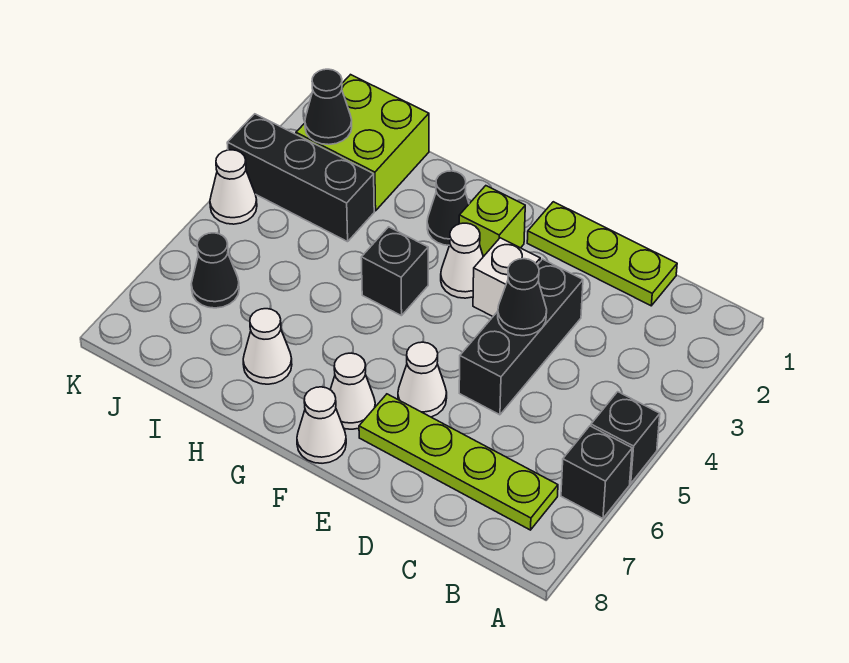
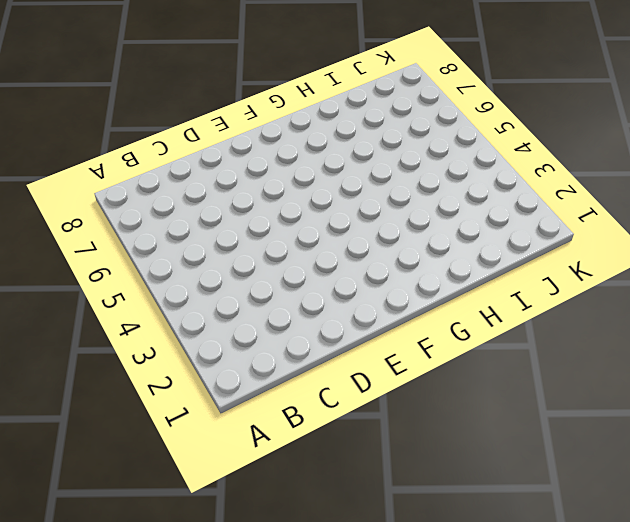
none -> black brick A5 level 1
none -> black brick A6 level 1
none -> lime plate B7:E7 level 1

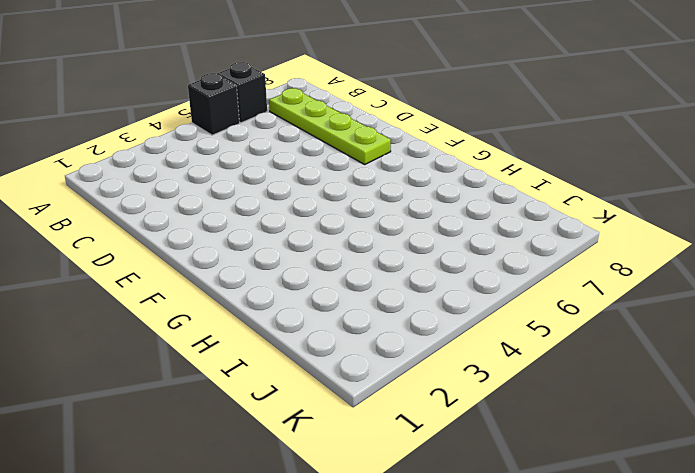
none -> lime plate C1:E1 level 1
none -> black brick D3:D5 level 1
none -> white brick E3 level 1

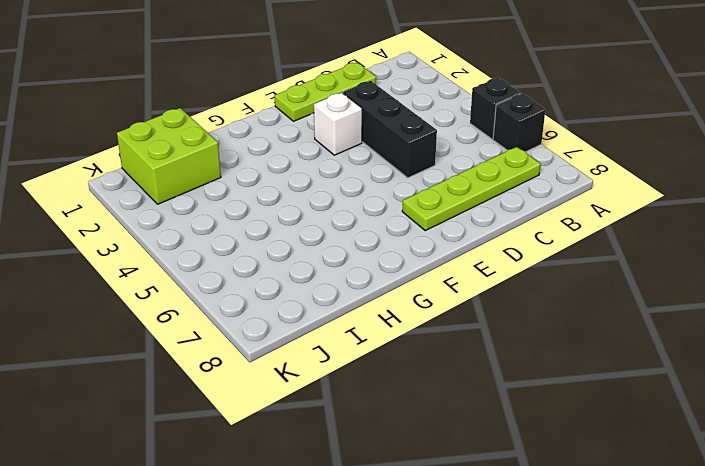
none -> white cone E6 level 1
none -> lime brick F2 level 1
none -> white cone F3 level 1

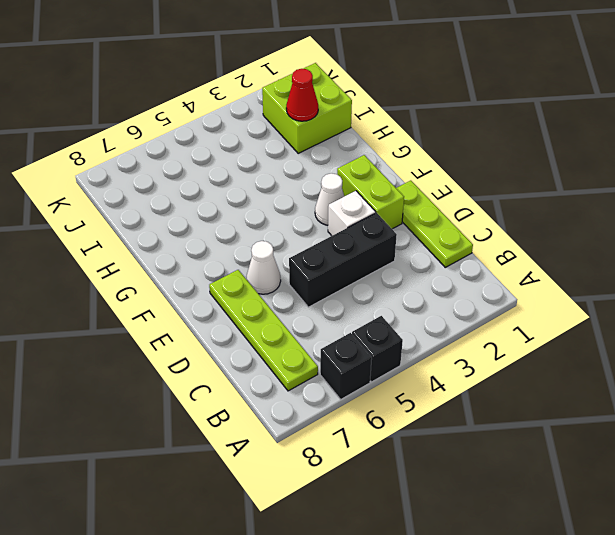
lime brick E2:F2 level 1 -> lime brick F2 level 1
red cone I2 level 2 -> none
none -> white cone F7 level 1
none -> white cone F8 level 1
none -> black cone G2 level 1

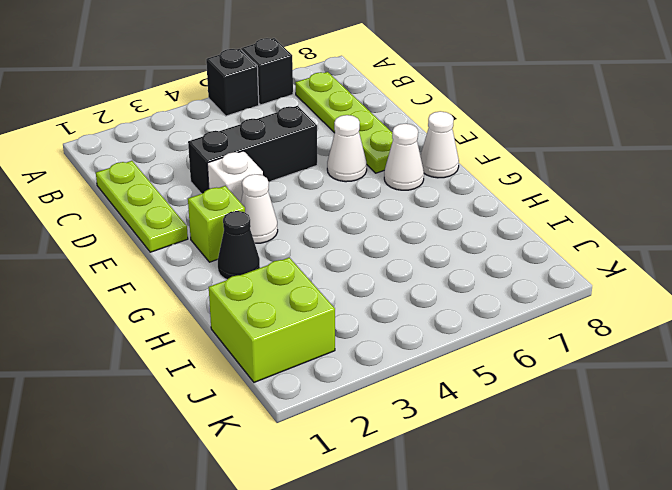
none -> black brick G4 level 1
none -> white cone H7 level 1
none -> black brick I3:K3 level 1

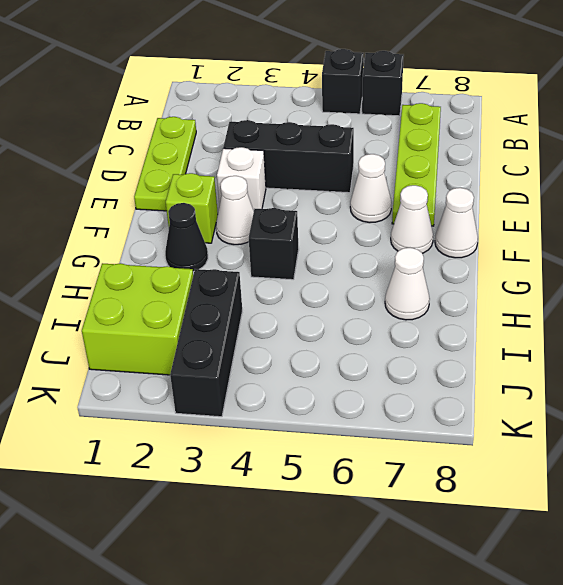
none -> black cone J6 level 1
none -> white cone K4 level 1
none -> black cone D4 level 2

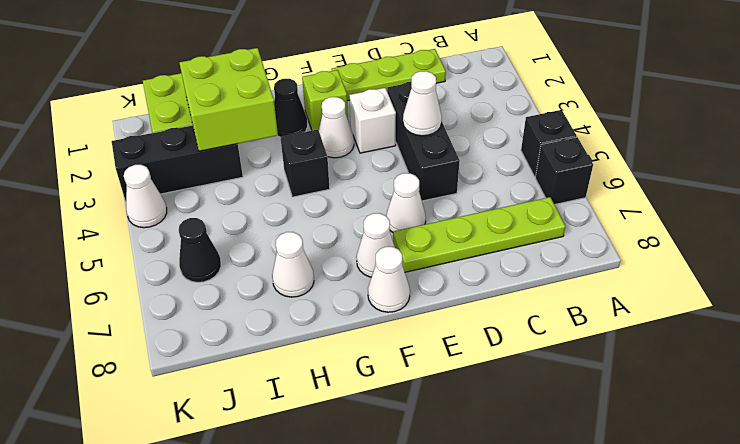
white cone D4 level 2 -> black cone D4 level 2
lime brick H2:I3 level 2 -> none
none -> black cone J2 level 2

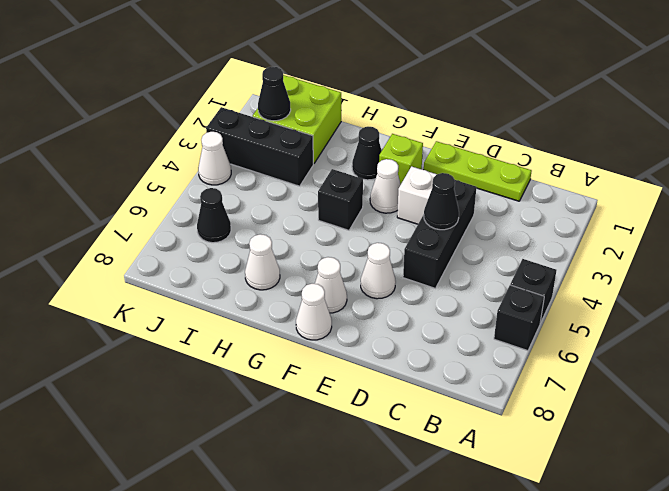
none -> lime plate B7:E7 level 1

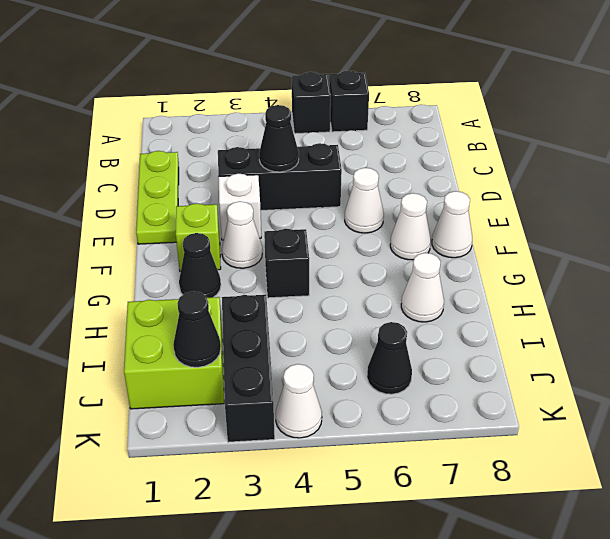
none -> lime plate B7:E7 level 1

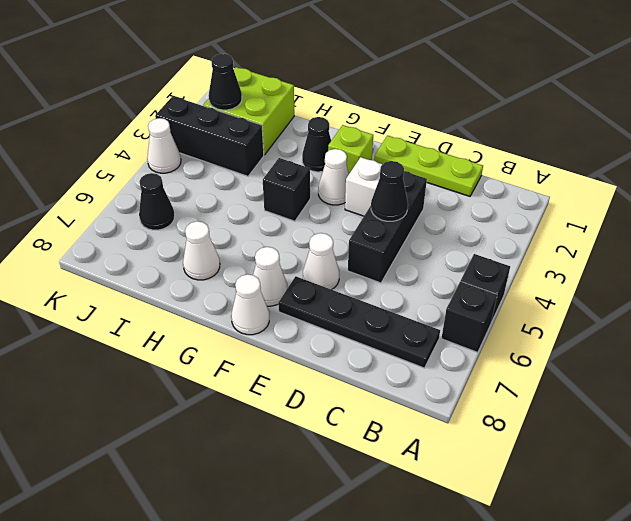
black plate B7:E7 level 1 -> lime plate B7:E7 level 1

